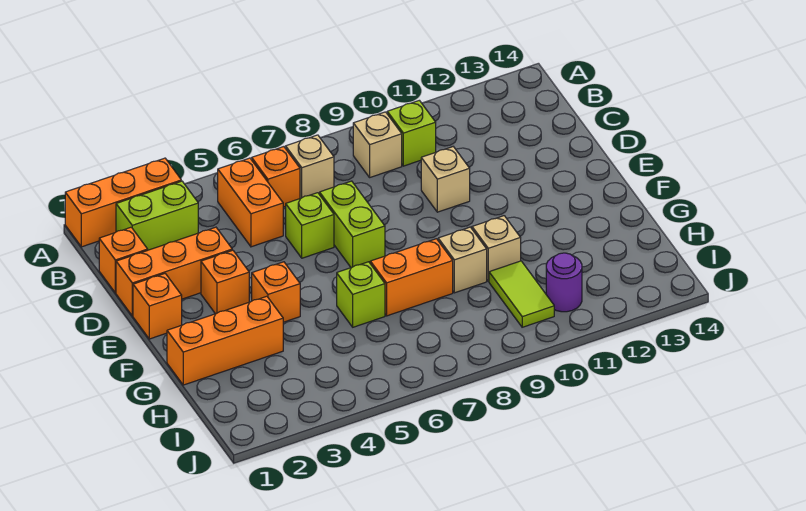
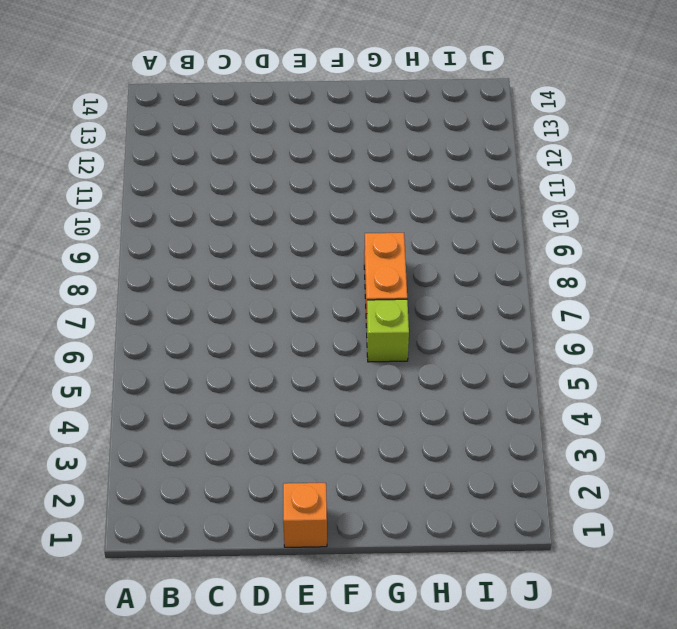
none -> orange brick A1:A3 level 1
none -> lime brick B2:B3 level 1
none -> orange brick B5:C5 level 1

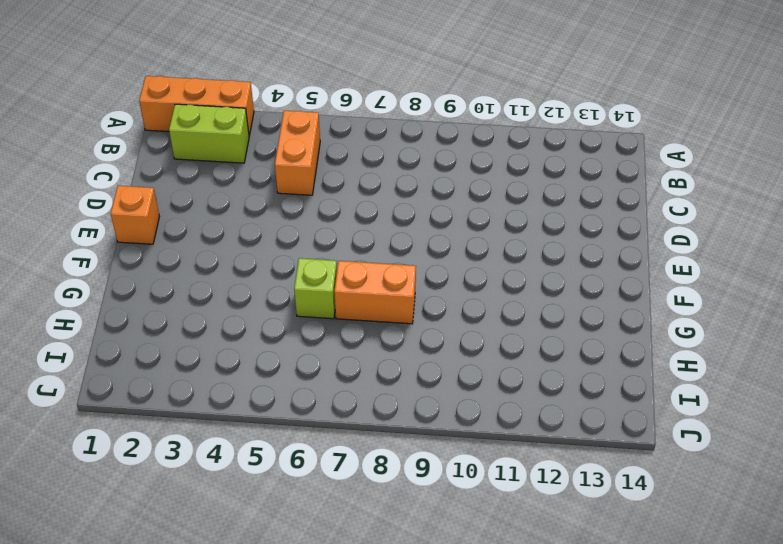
none -> orange brick B6 level 1
none -> tan brick B7 level 1
none -> tan brick B9 level 1

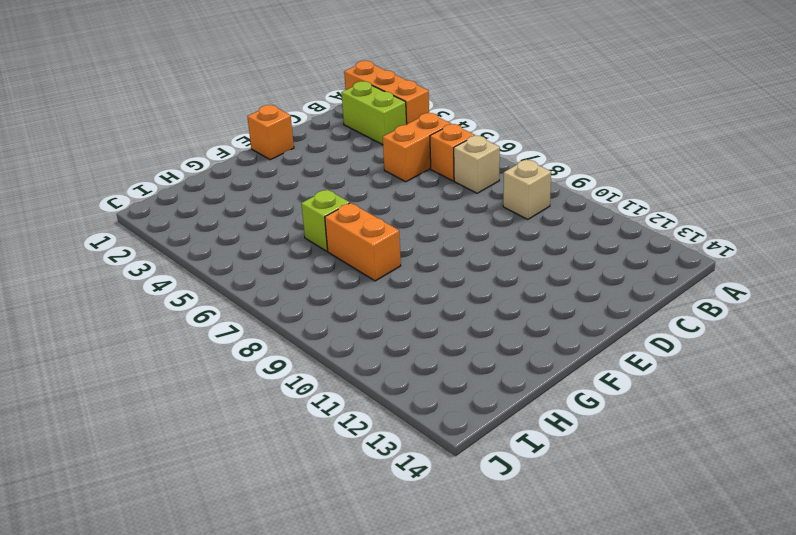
none -> lime brick B10 level 1
none -> orange brick C1 level 1
none -> orange brick D1:D3 level 1

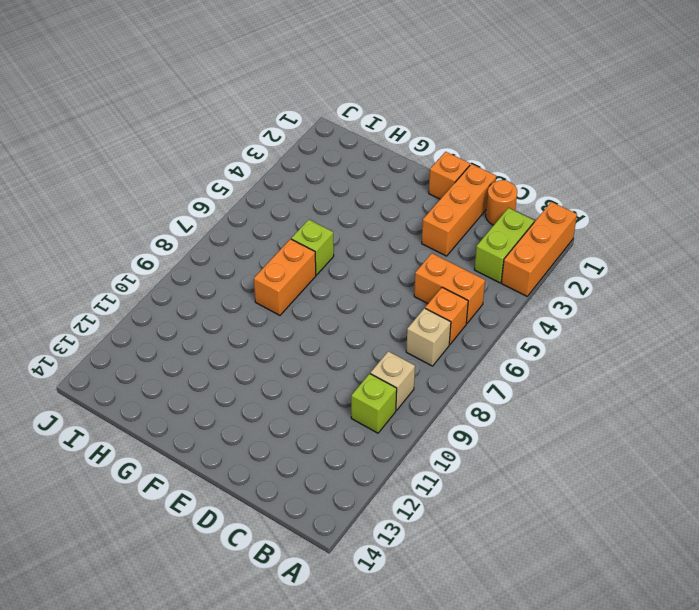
orange round brick C1 level 1 -> orange brick C1 level 1
none -> lime brick D6 level 1
none -> lime brick D7:E7 level 1
none -> tan brick D10 level 1

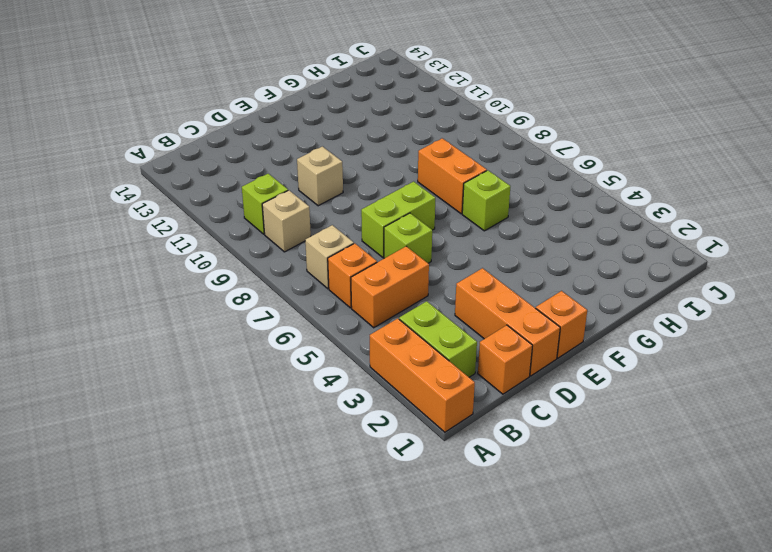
none -> orange brick E3 level 1
none -> orange brick F4 level 1
none -> orange brick G1:G3 level 1

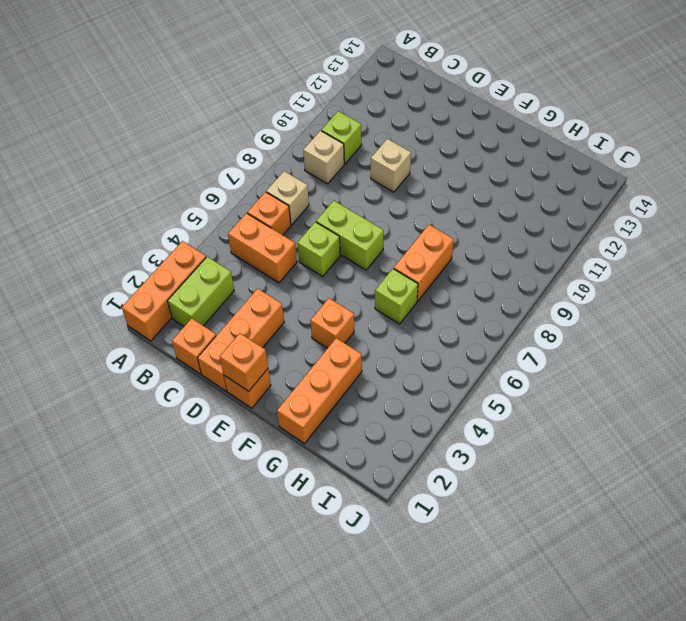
orange brick E1 level 2 -> orange brick E3 level 1
none -> tan brick G9 level 1
none -> tan brick G10 level 1
none -> lime tile H10:I10 level 1

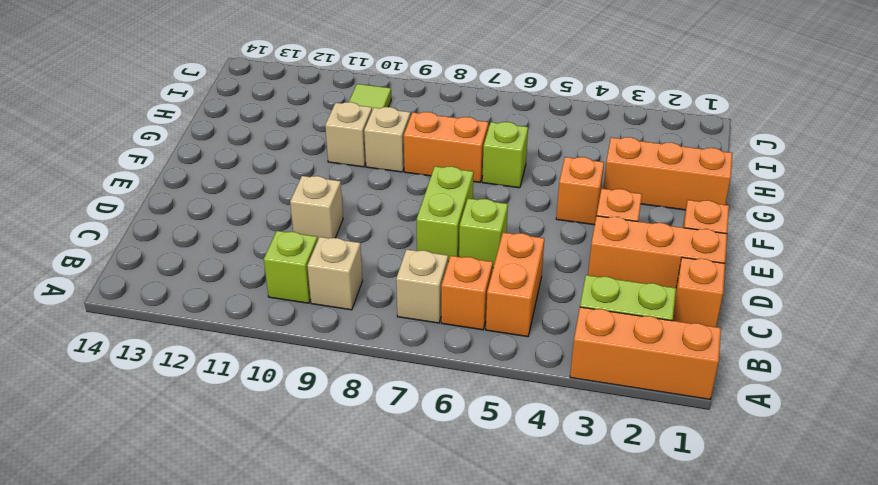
none -> purple round brick I11 level 1

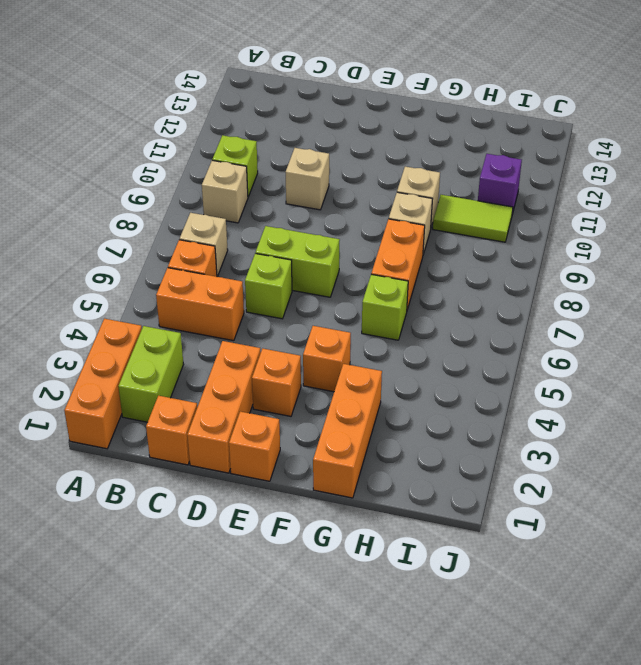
purple brick I11 level 1 -> purple round brick I11 level 1

